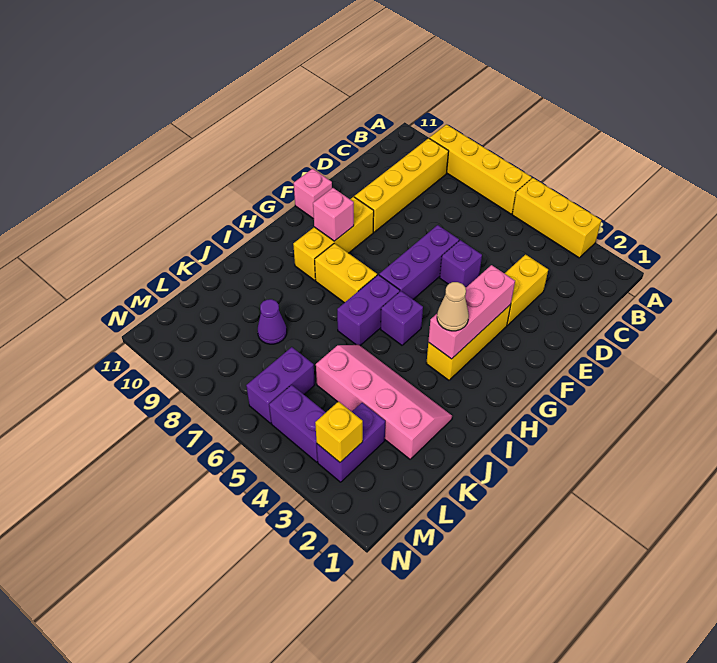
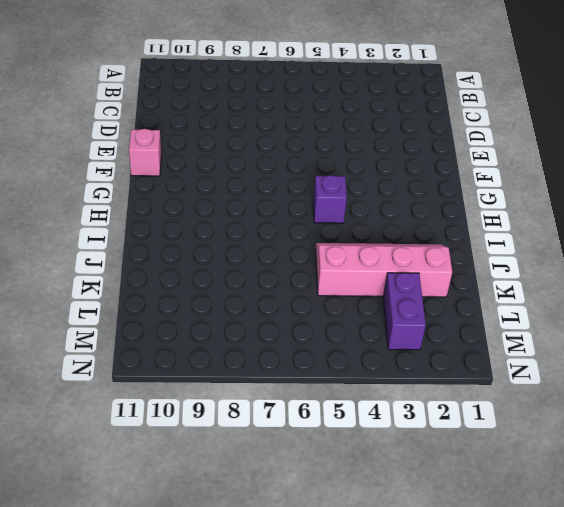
none -> yellow brick A3:A5 level 1
none -> yellow brick A6:A9 level 1
none -> yellow brick B9:E9 level 1

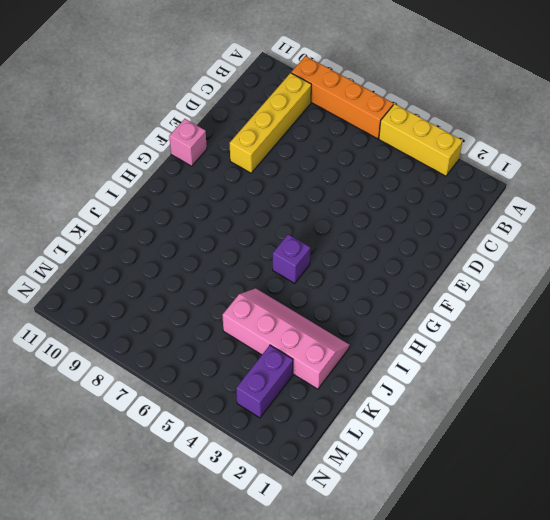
orange brick A6:A9 level 1 -> yellow brick A6:A9 level 1
none -> yellow brick D3:E3 level 1
none -> purple brick E5 level 1
none -> purple brick E6:G6 level 1

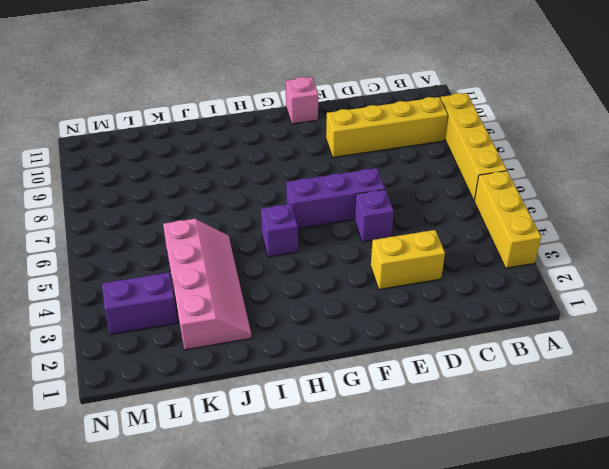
none -> yellow brick F3:H3 level 1
none -> yellow brick F9:H9 level 1
none -> purple brick H6:I6 level 1

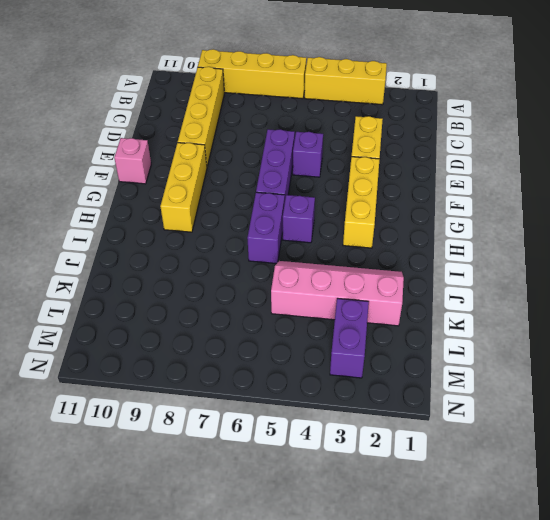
none -> yellow brick H7:H8 level 1
none -> purple cone K8 level 1
none -> purple brick L6:M6 level 1

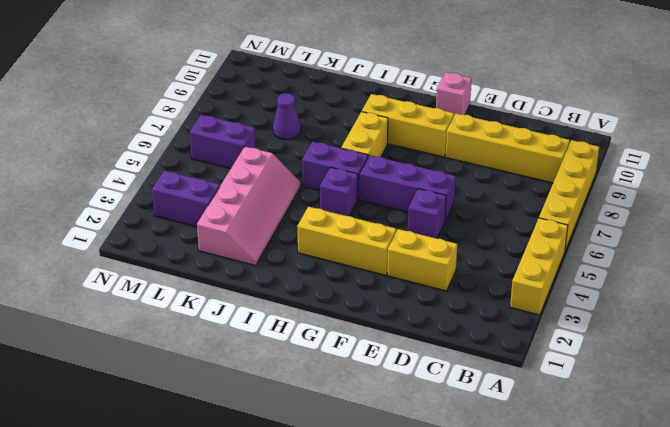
none -> purple brick M4:M5 level 1
none -> pink brick F3:H3 level 2
none -> pink brick G9 level 2

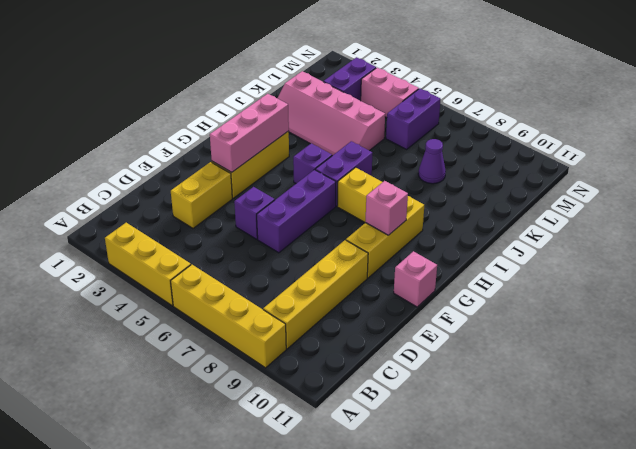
pink brick M4:M5 level 1 -> purple brick M4:M5 level 1
none -> yellow brick M3 level 2
none -> tan cone H3 level 3

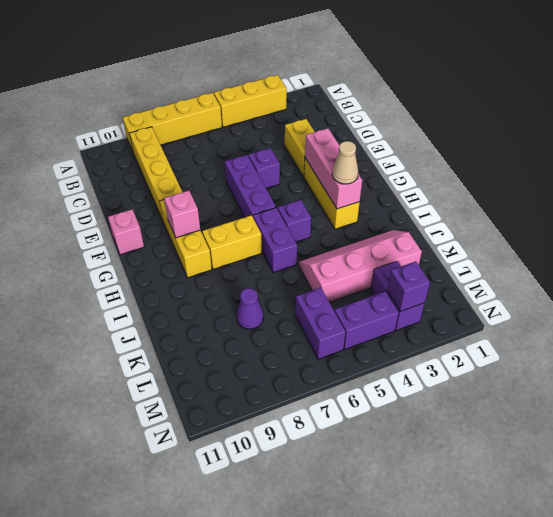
purple brick M3 level 2 -> yellow brick M3 level 2

